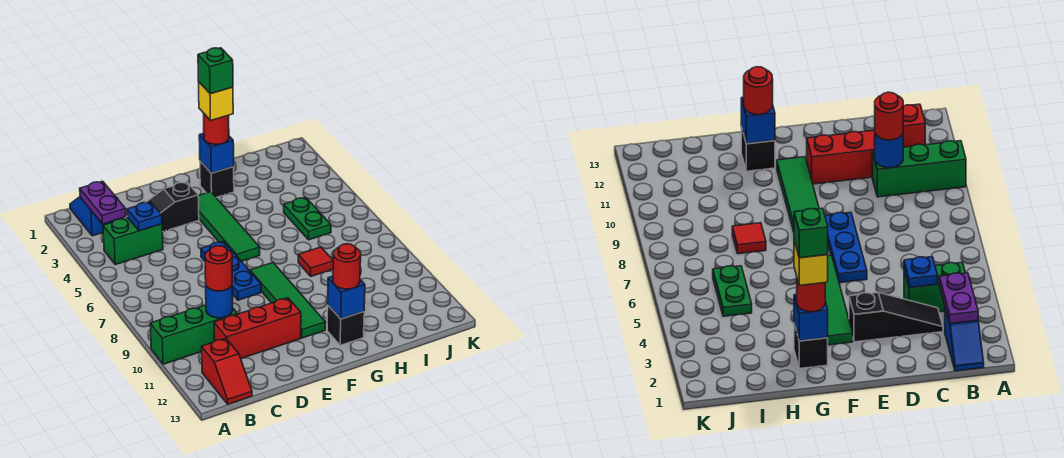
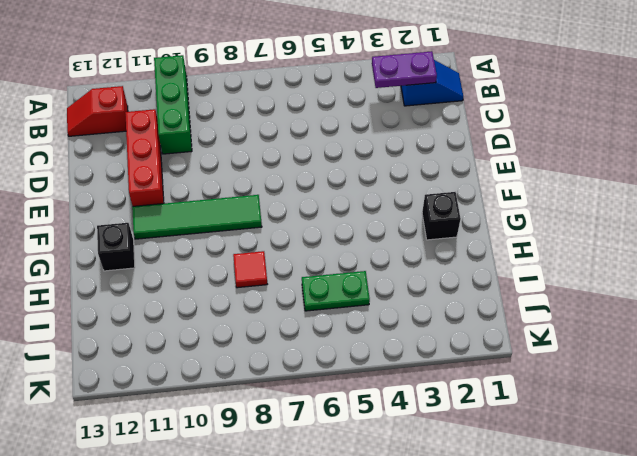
none -> green brick B4:C4 level 1
none -> black slope C3:E3 level 1 top E
none -> blue plate E6:E8 level 1

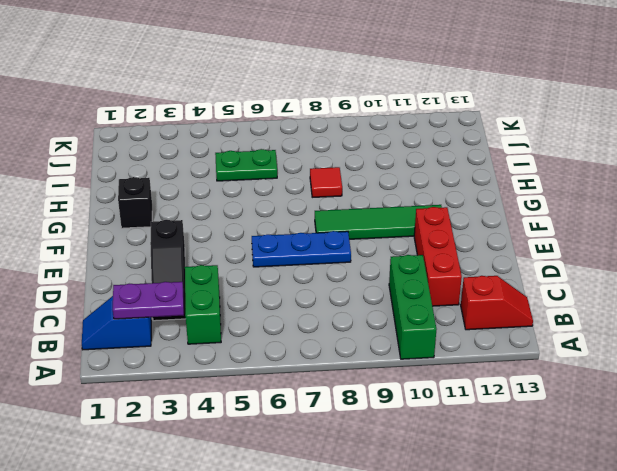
none -> green tile F3:F6 level 1
none -> black brick G12 level 1
none -> blue plate C4 level 2

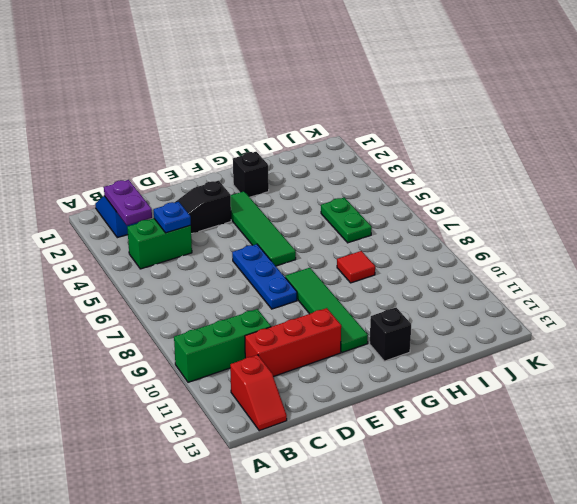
none -> blue round brick C10 level 2
none -> blue brick G2 level 2
none -> blue brick G12 level 2

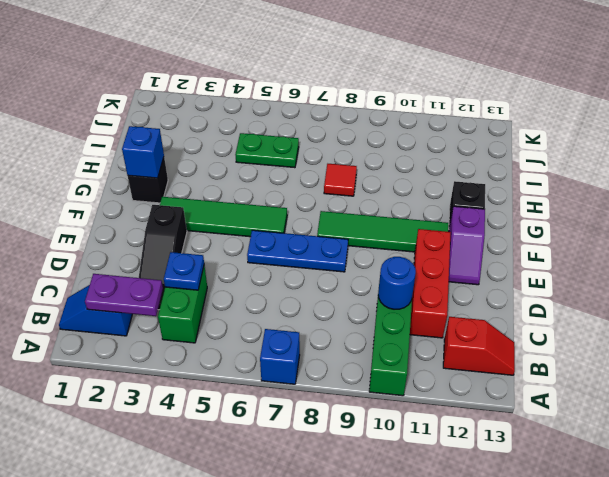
blue brick A7 level 1 -> blue brick G12 level 2
purple slope E12:F12 level 1 top F -> none
none -> red round brick C10 level 3
none -> red round brick G2 level 3
none -> red round brick G12 level 3

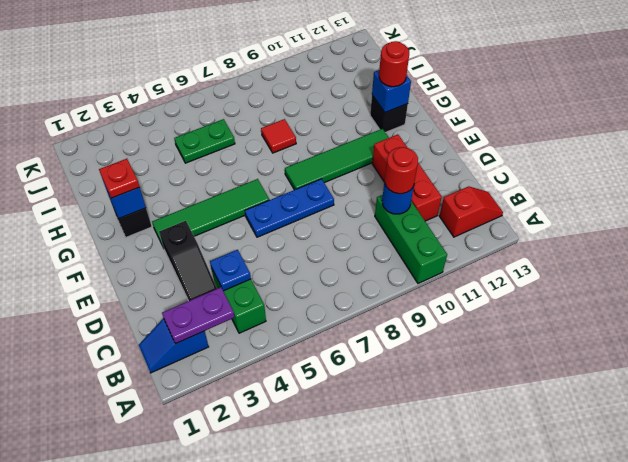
red plate G2 level 3 -> red round brick G2 level 3
none -> yellow brick G2 level 4
none -> green brick G2 level 5

